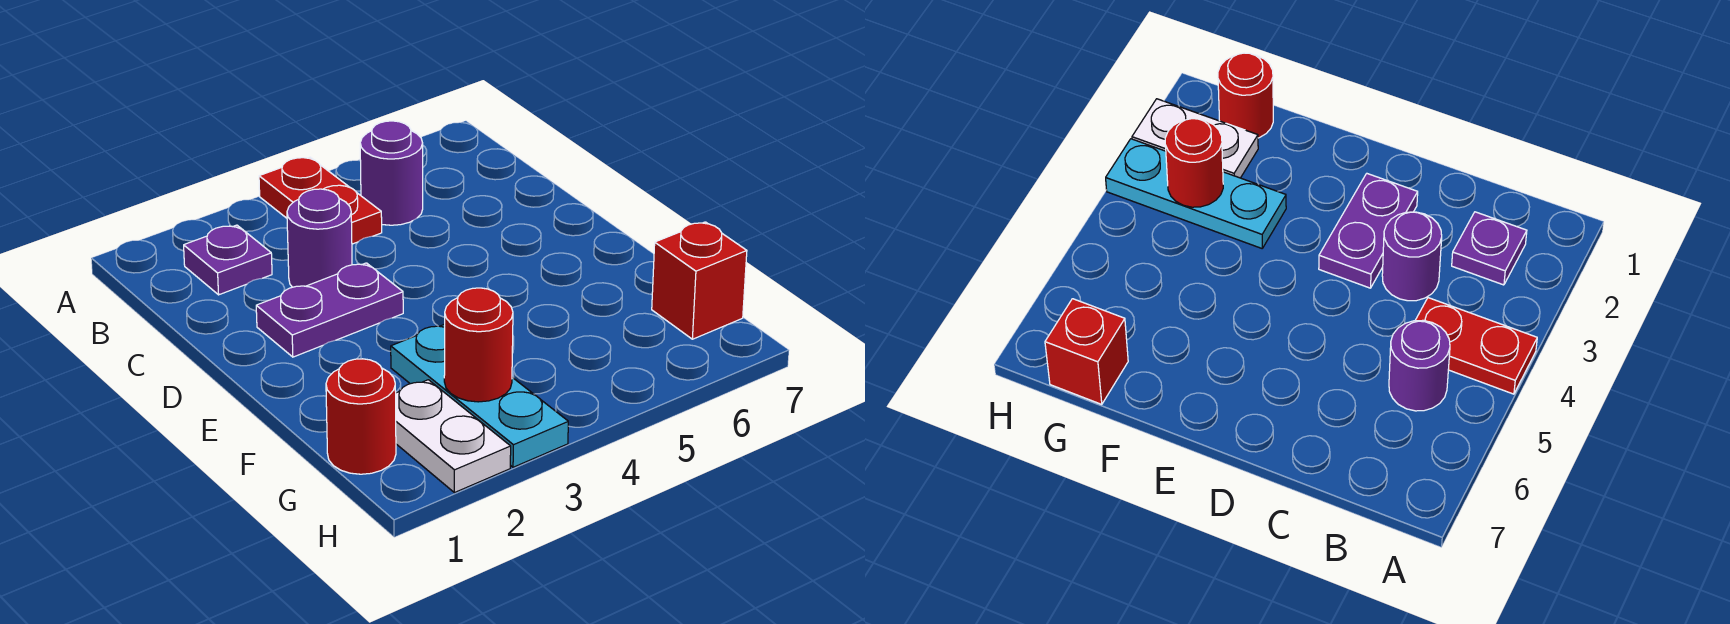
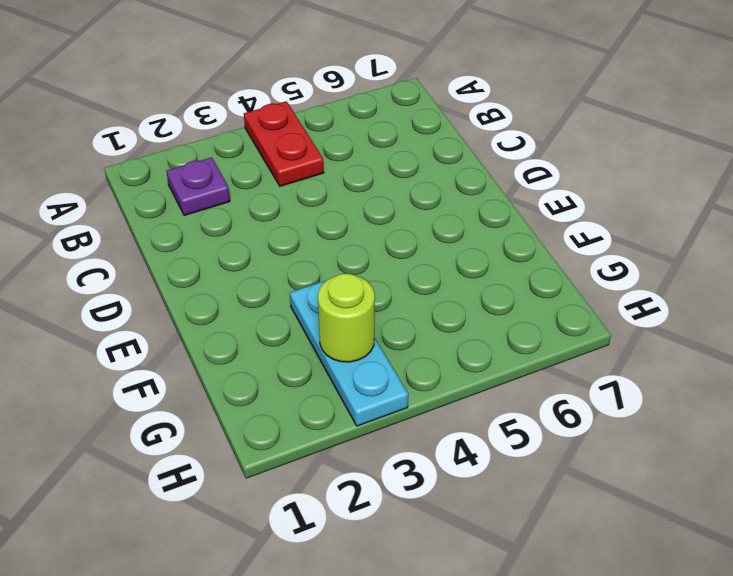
lime round brick G3 level 2 -> red round brick G3 level 2
none -> purple round brick B5 level 1
none -> purple round brick C3 level 1

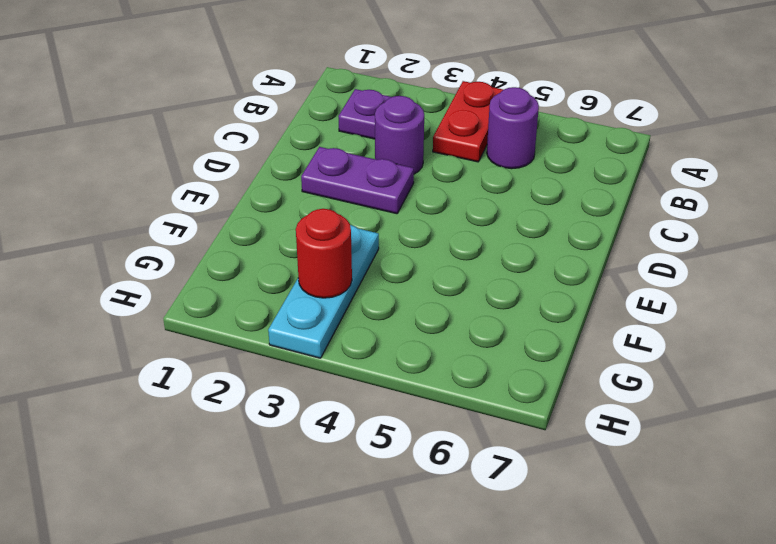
none -> red round brick G1 level 1
none -> white plate G2:H2 level 1

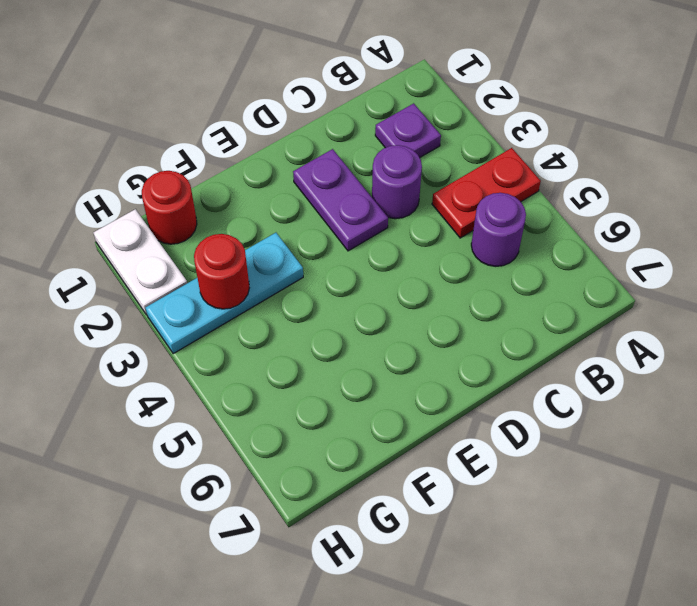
white plate H1:H2 level 1 -> white plate G2:H2 level 1
none -> red brick G7 level 1

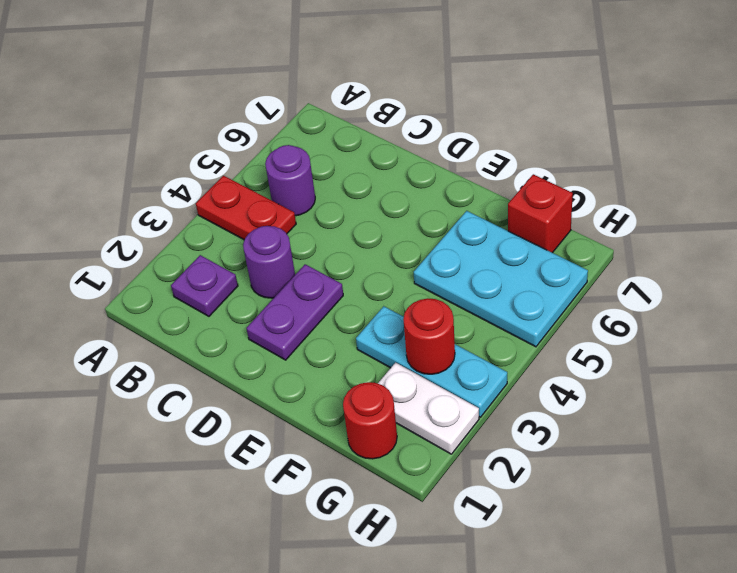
cyan plate F5:H6 level 1 -> none

